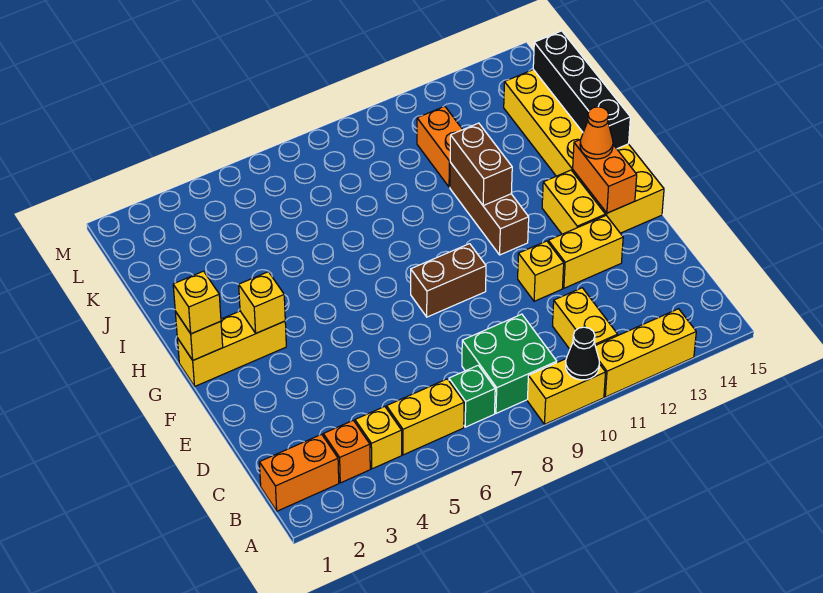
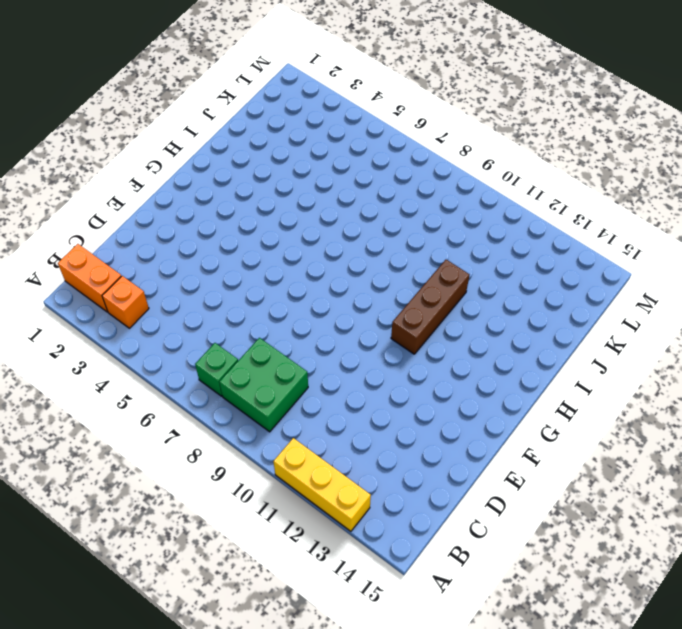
none -> yellow brick A9:A10 level 1
none -> yellow brick B4 level 1
none -> yellow brick B5:B6 level 1

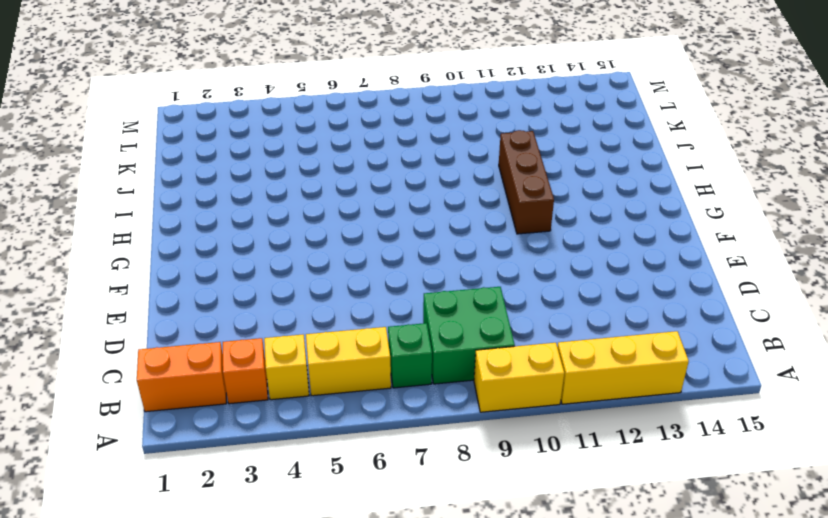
none -> yellow brick B11:C11 level 1
none -> yellow brick E11 level 1
none -> yellow brick E12:E13 level 1

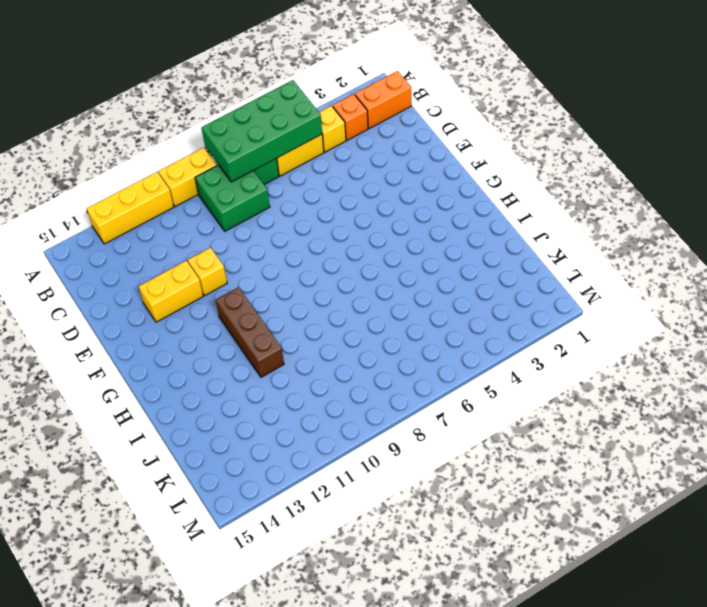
green brick A5:B8 level 2 -> none
none -> yellow brick B11:C11 level 1
none -> brown brick F8:F9 level 1
none -> yellow brick F13:G13 level 1

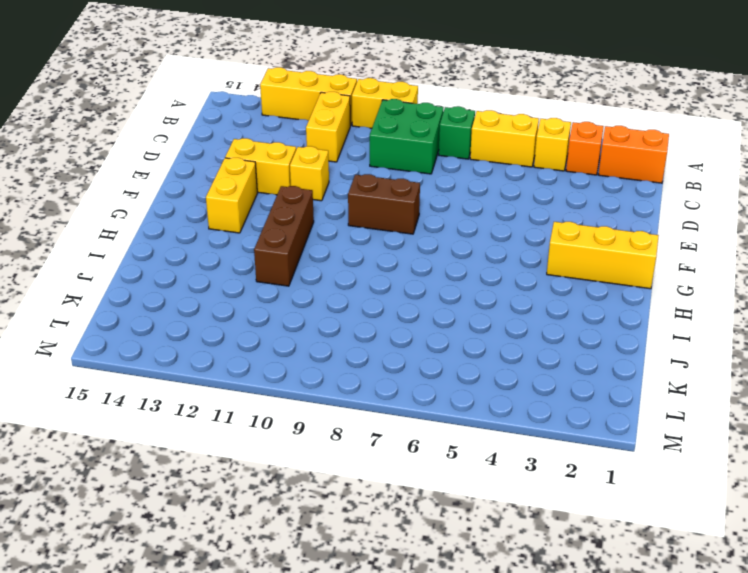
none -> yellow brick F14:K15 level 1
none -> orange brick J11:K11 level 1
none -> black cone A10 level 2

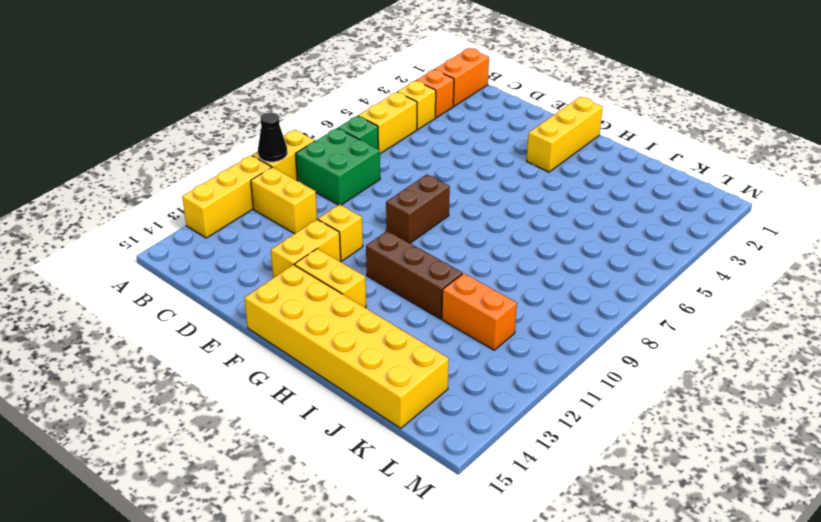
none -> orange brick F14:G14 level 2
none -> yellow brick G1 level 2
none -> yellow brick G3 level 2

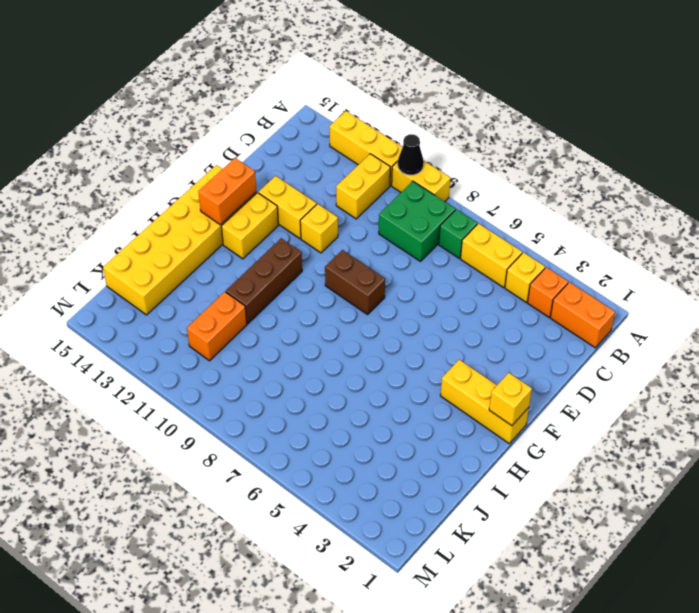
none -> yellow brick G3 level 2
none -> brown brick H11:I11 level 2
none -> black brick H15:K15 level 2

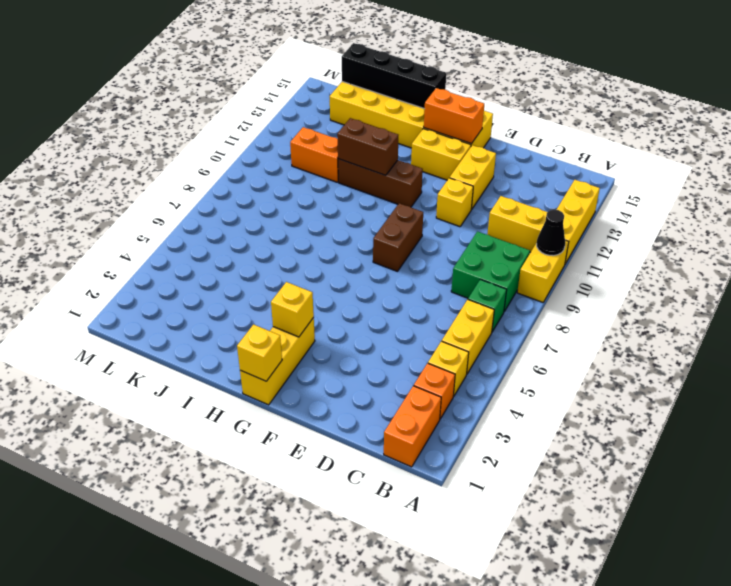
none -> yellow brick G1 level 3
none -> orange cone G14 level 3

